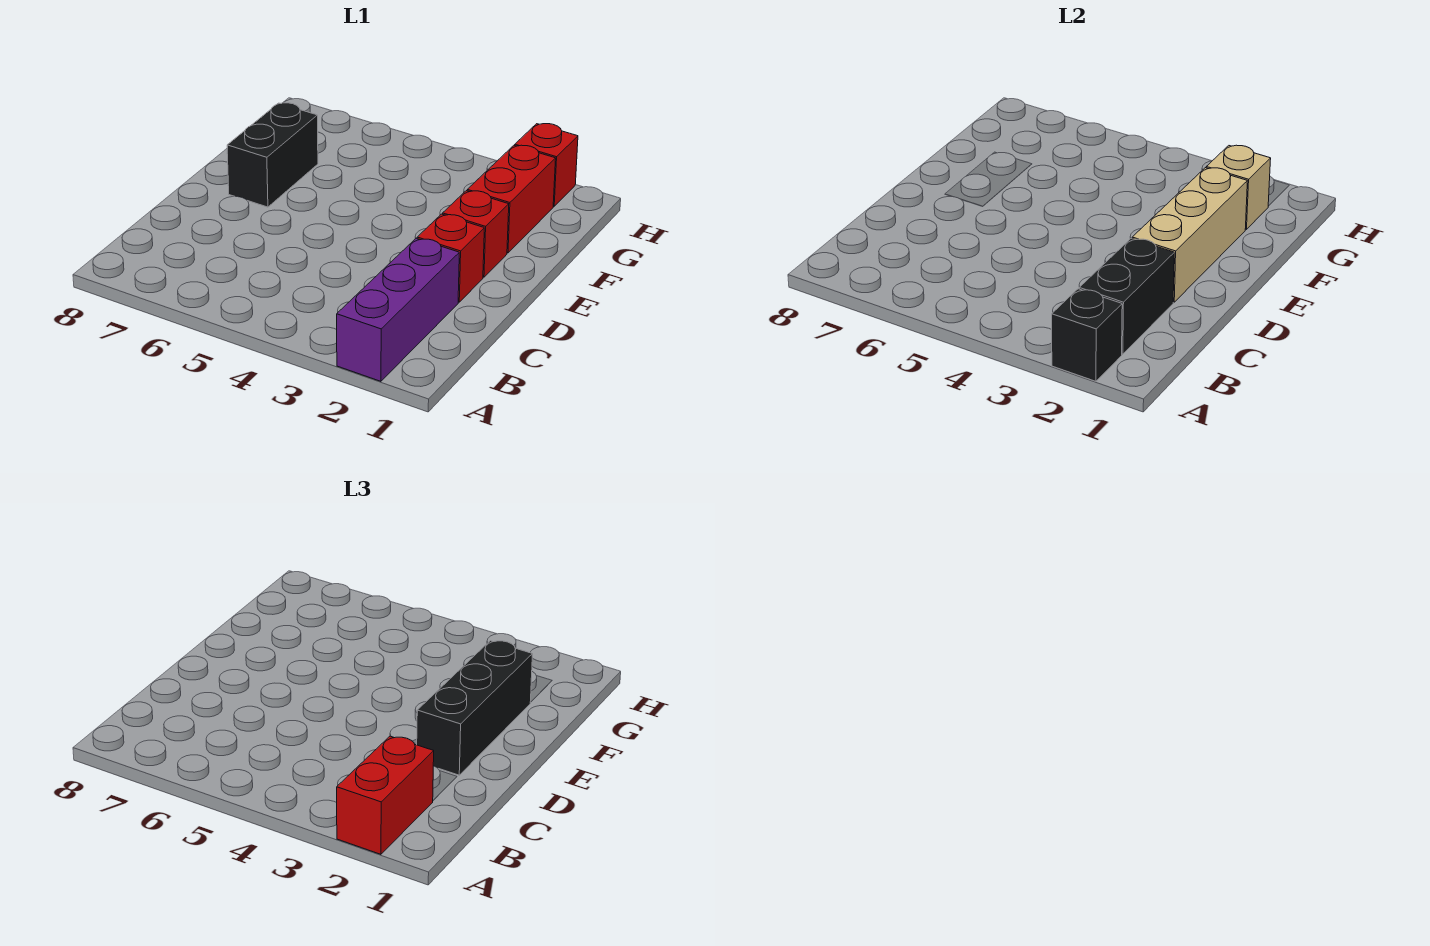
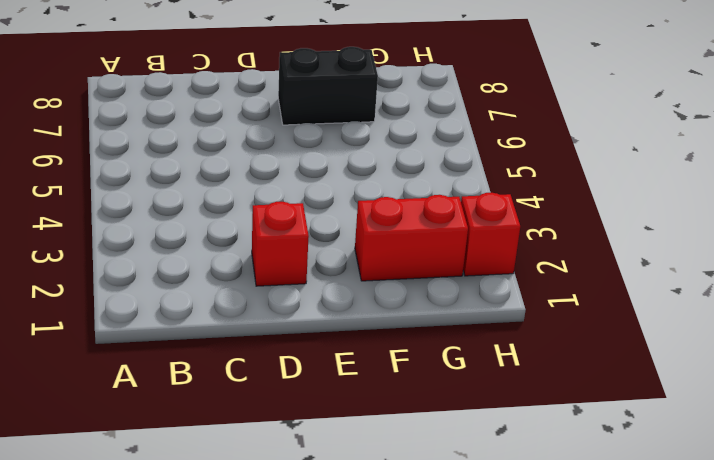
none -> purple brick A2:C2 level 1
none -> red brick E2 level 1
none -> black brick A2 level 2

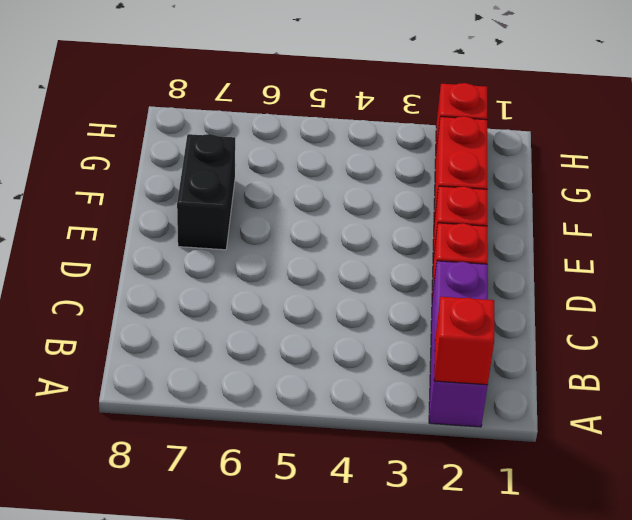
red brick A2 level 2 -> black brick A2 level 2
none -> black brick B2:C2 level 2
none -> tan brick D2:F2 level 2
none -> tan brick G2 level 2

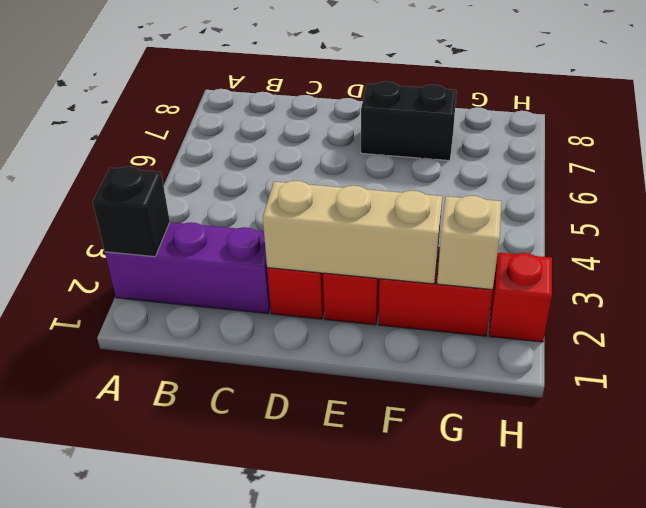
none -> black brick B2:C2 level 2
none -> red brick A2:B2 level 3
none -> black brick D2:F2 level 3

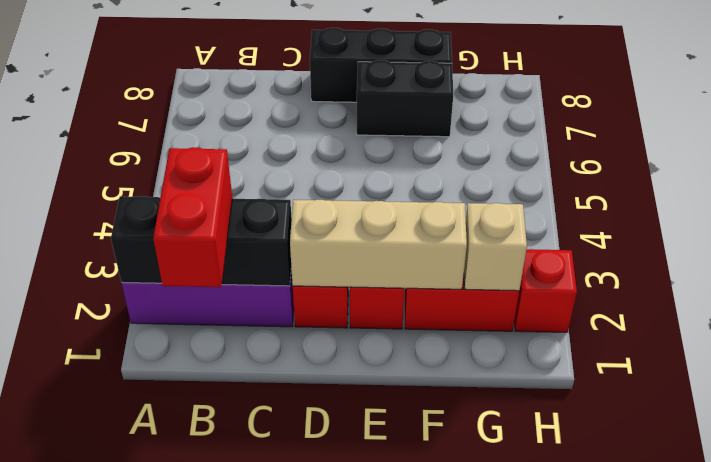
red brick B1:B2 level 3 -> red brick A2:B2 level 3
black brick D8:F8 level 1 -> black brick D2:F2 level 3

